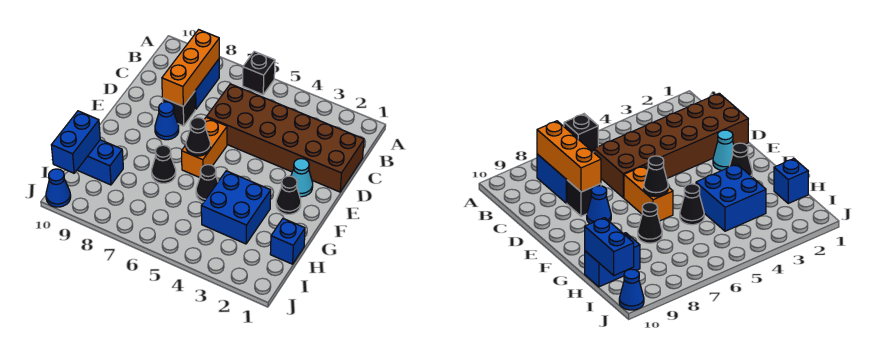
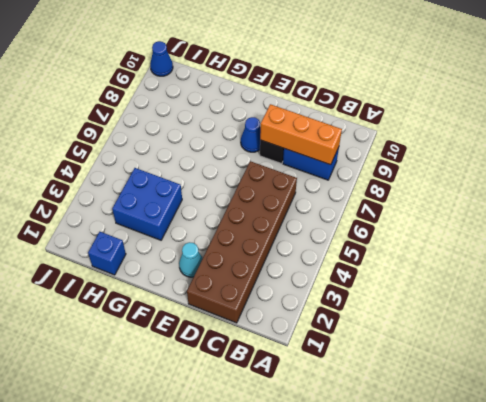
none -> black brick A6 level 1
none -> orange brick E6:F6 level 1
none -> black cone F2 level 1

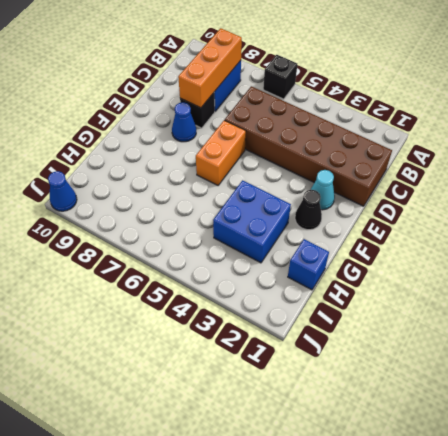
none -> black cone G5 level 1
none -> black cone G7 level 1
none -> blue brick H9:H10 level 1

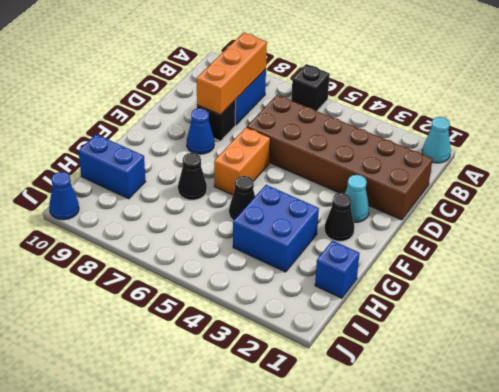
cyan cone A1 level 1 -> none
none -> black cone F6 level 2
none -> blue brick H10:I10 level 2

